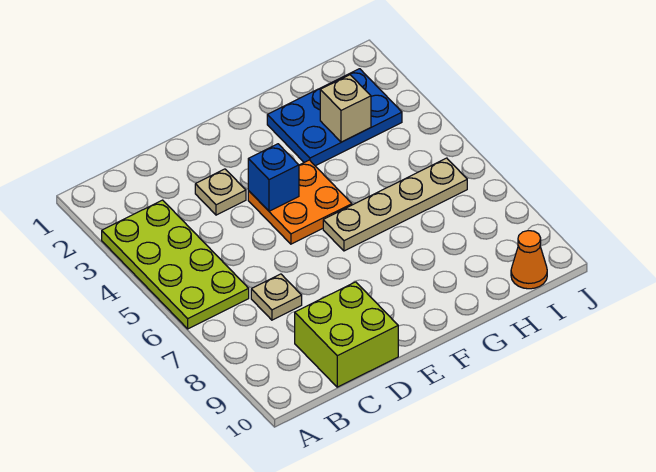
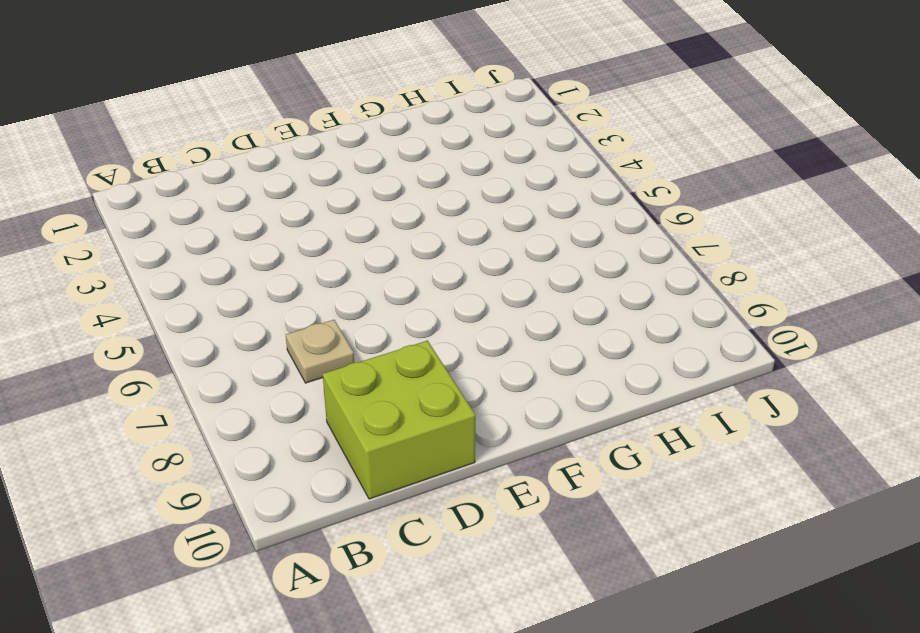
none -> lime plate A3:B6 level 1
none -> tan plate D3 level 1

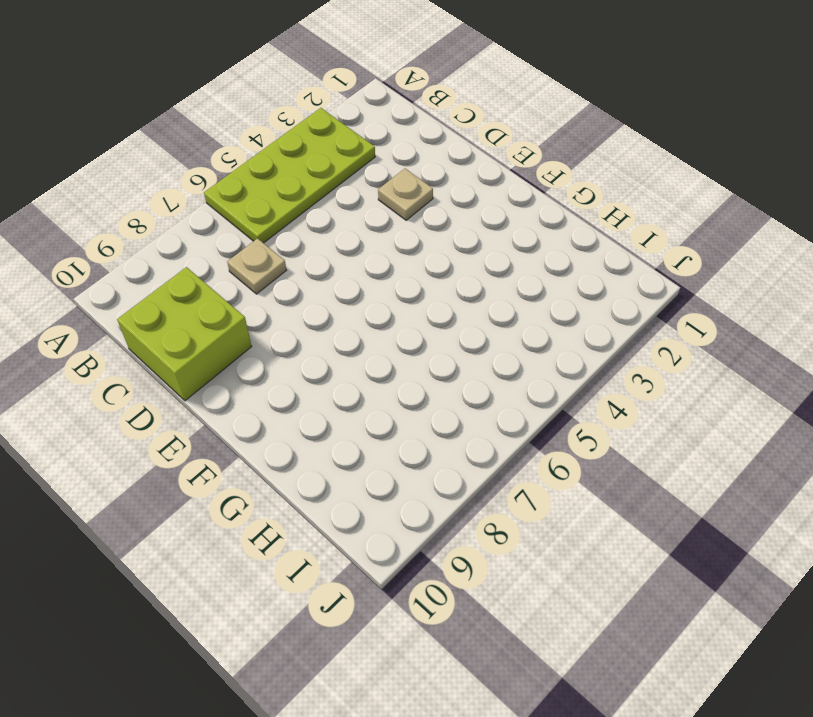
none -> orange plate E4:F5 level 1
none -> tan plate F6:I6 level 1

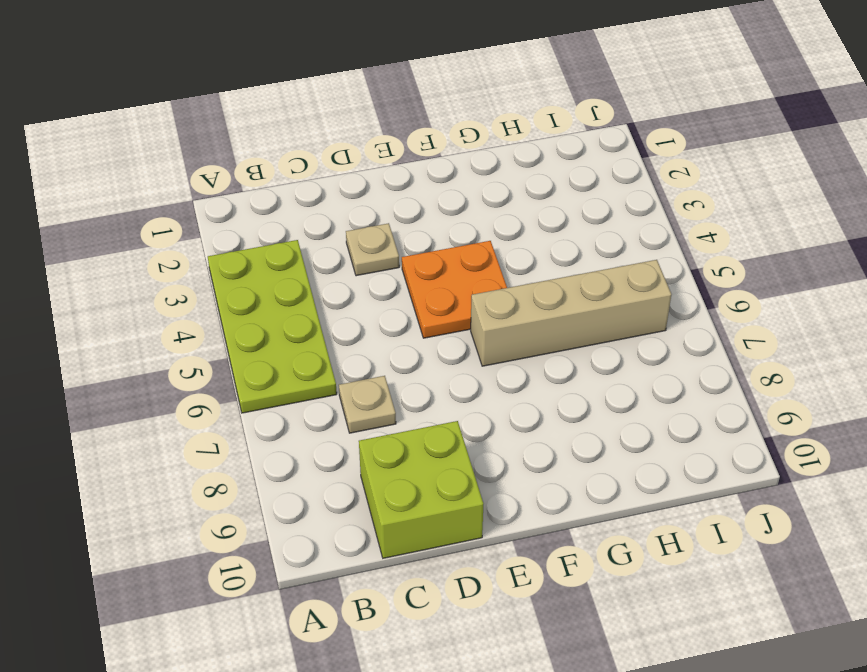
tan brick F6:I6 level 1 -> tan plate F6:I6 level 1
none -> blue plate G2:I3 level 1
none -> orange cone I10 level 1

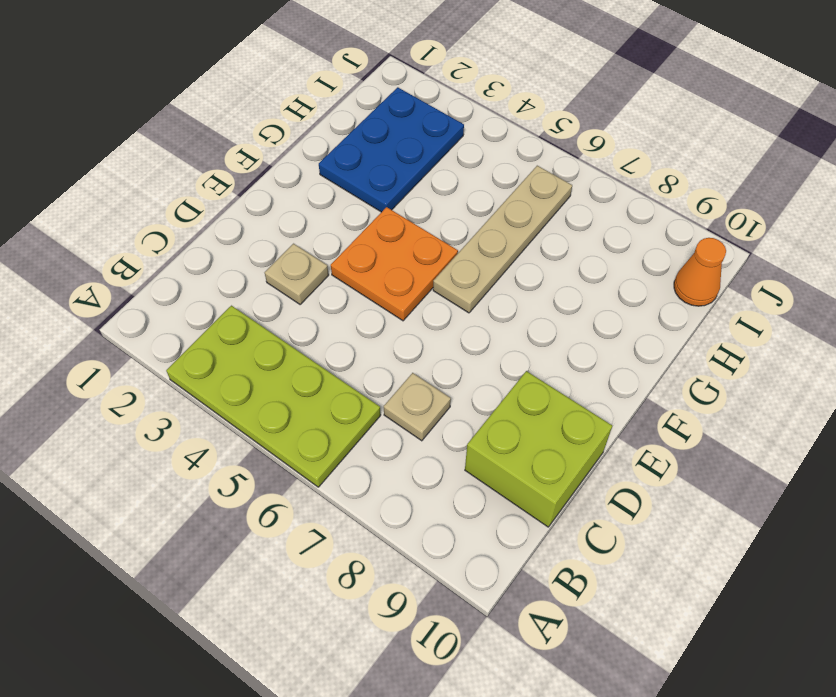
none -> blue brick E4 level 2
none -> tan brick H3 level 2

